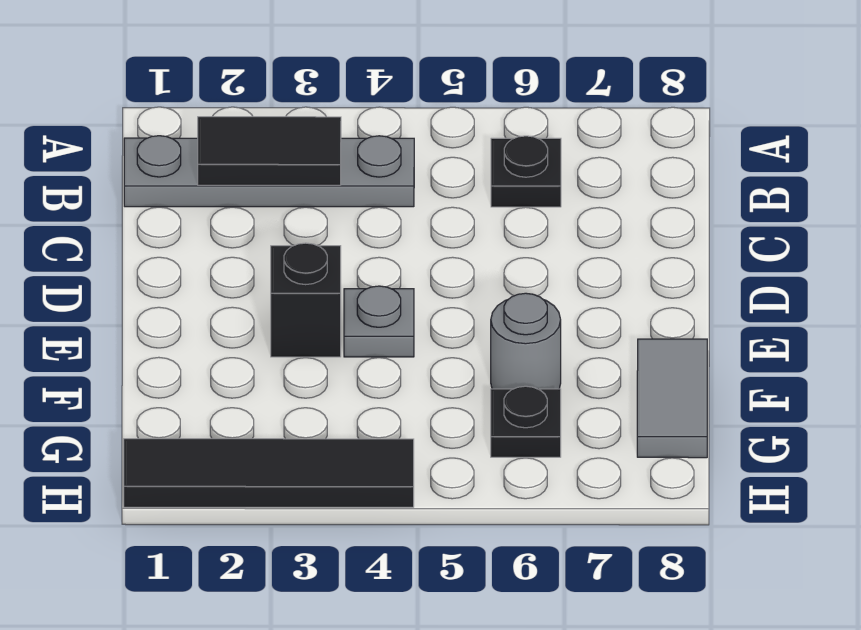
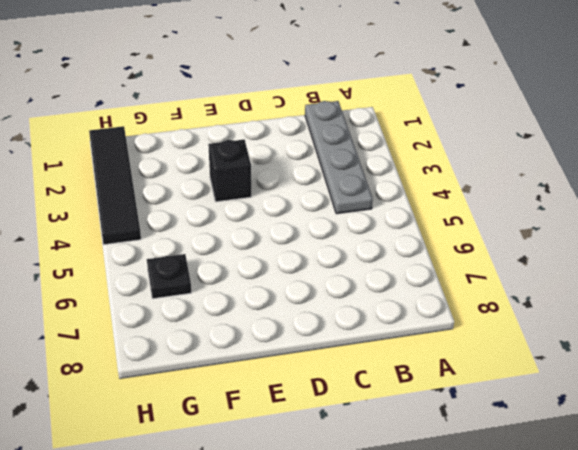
none -> black plate B6 level 1
none -> grey plate E4 level 1

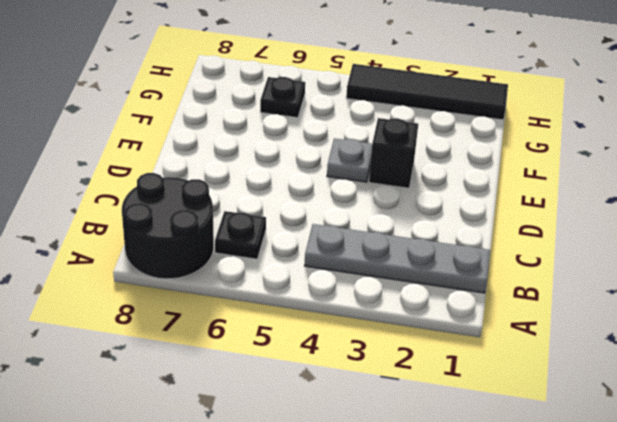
black round brick A7:B8 level 1 -> none
none -> grey round brick F6 level 1
none -> grey tile F8:G8 level 1

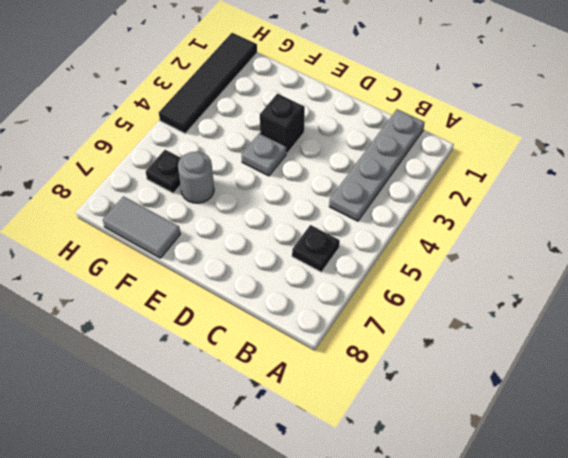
none -> black tile B2:B3 level 2

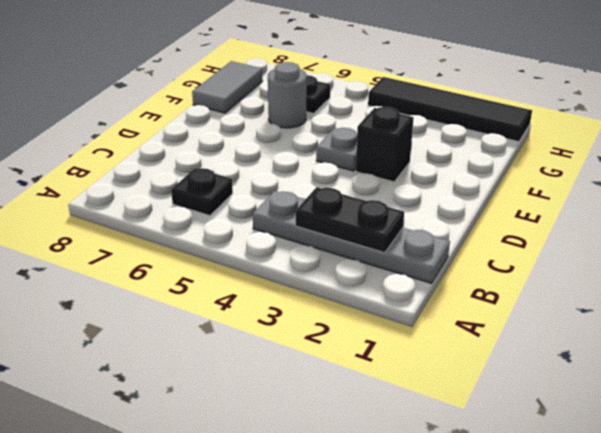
black plate B2:B3 level 2 -> black tile B2:B3 level 2

